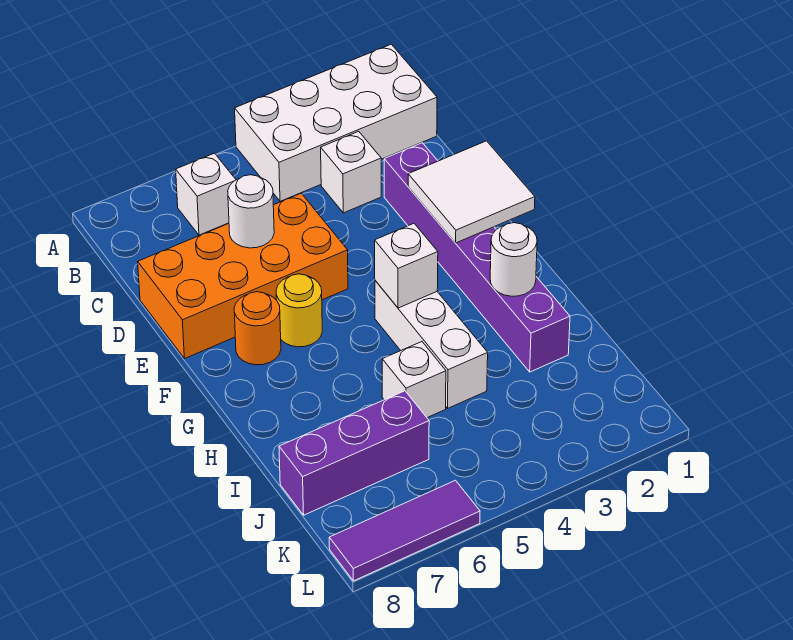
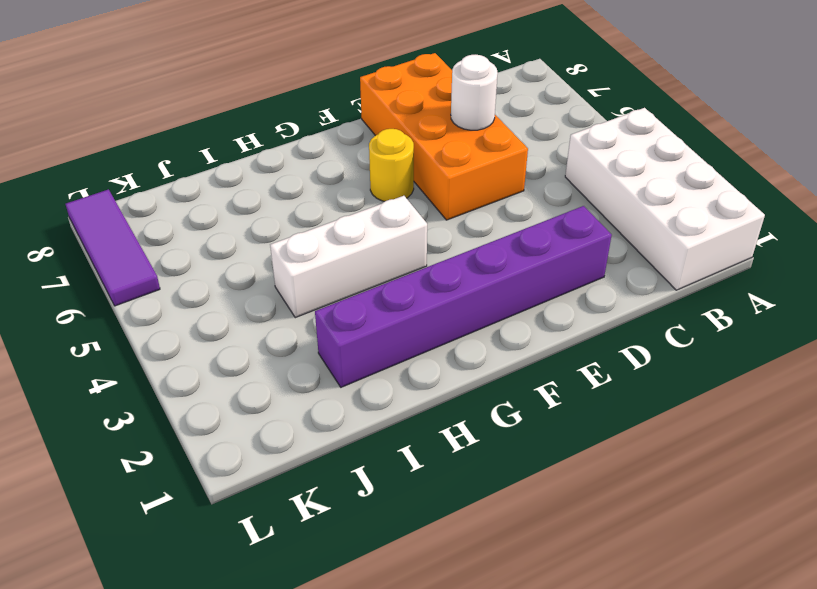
none -> white brick B6 level 1
none -> white brick C3 level 1
none -> orange round brick F7 level 1

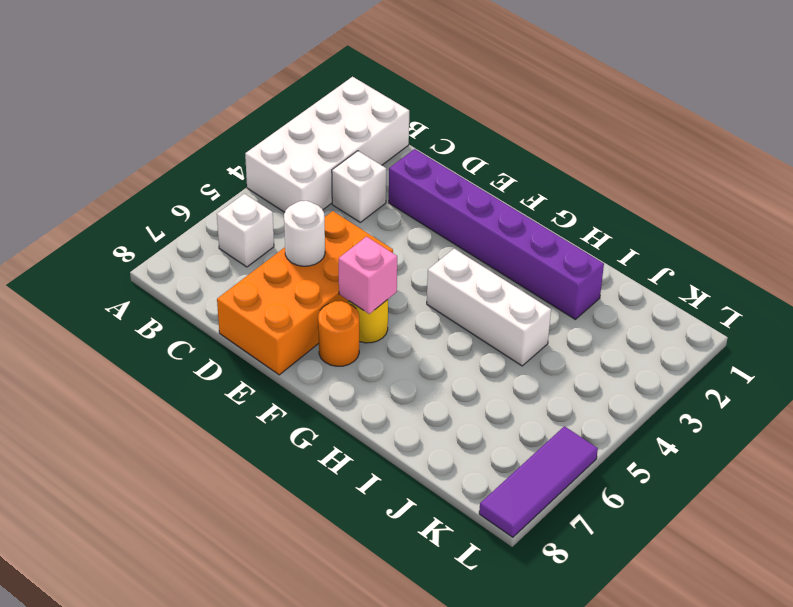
pink brick F6 level 2 -> none
none -> white brick I5 level 1
none -> purple brick J6:J8 level 1
none -> white tile E1:F2 level 2

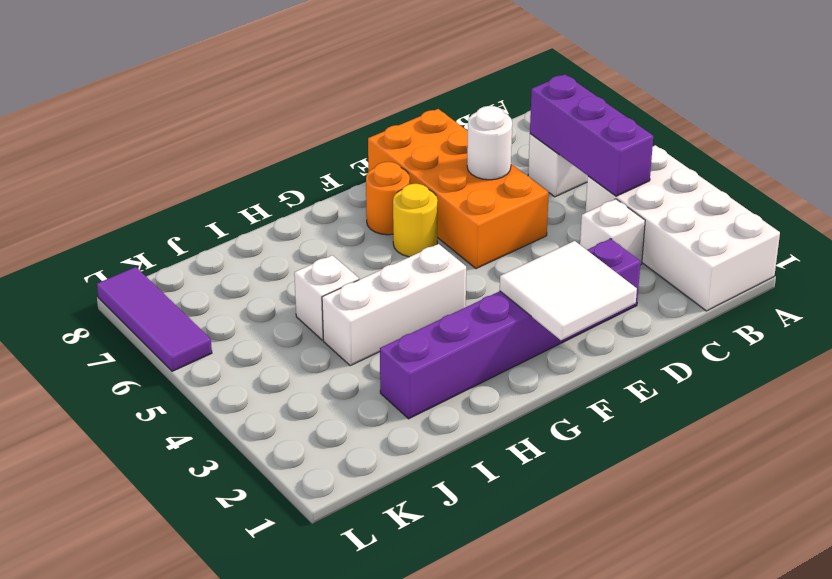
purple brick B4:B6 level 2 -> purple brick J6:J8 level 1
none -> white brick G4 level 2
none -> white round brick H2 level 2

